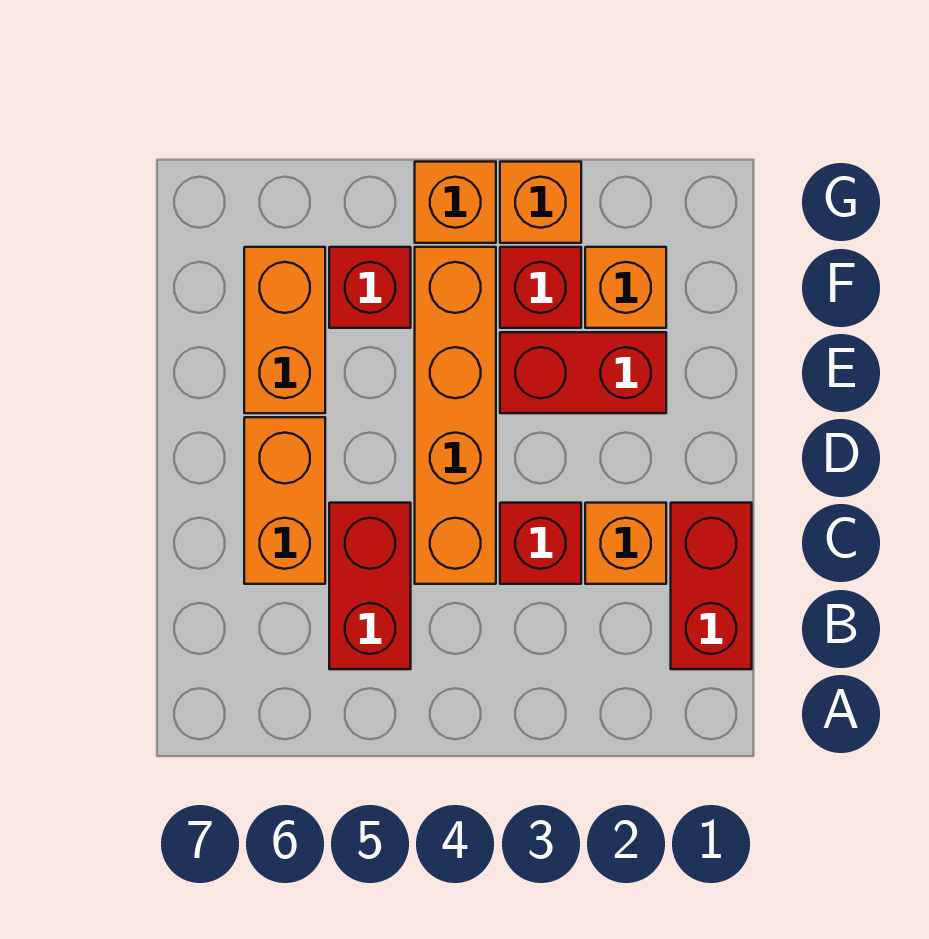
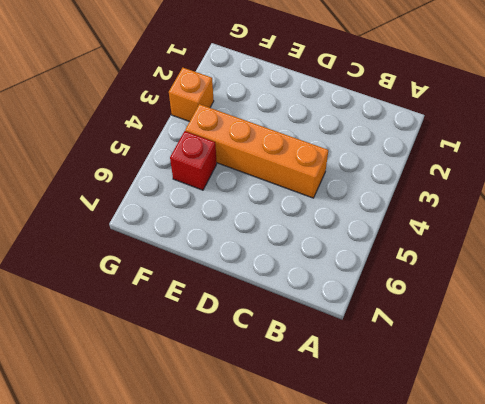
none -> red brick B1:C1 level 1
none -> red brick B5:C5 level 1
none -> orange brick C2 level 1

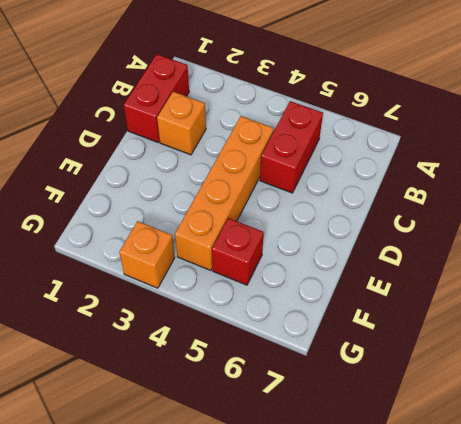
none -> red brick C3 level 1
none -> orange brick C6:D6 level 1
none -> red brick E2:E3 level 1

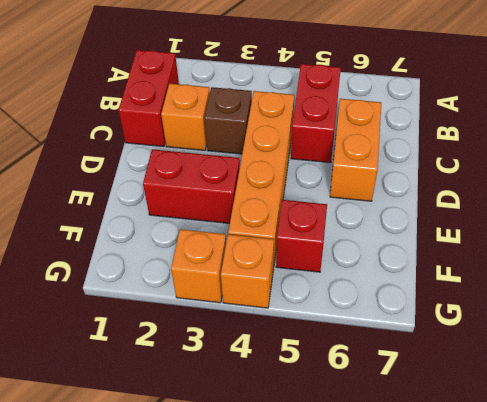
brown brick C3 level 1 -> red brick C3 level 1
none -> orange brick E6:F6 level 1
none -> orange brick F2 level 1
none -> red brick F3 level 1

